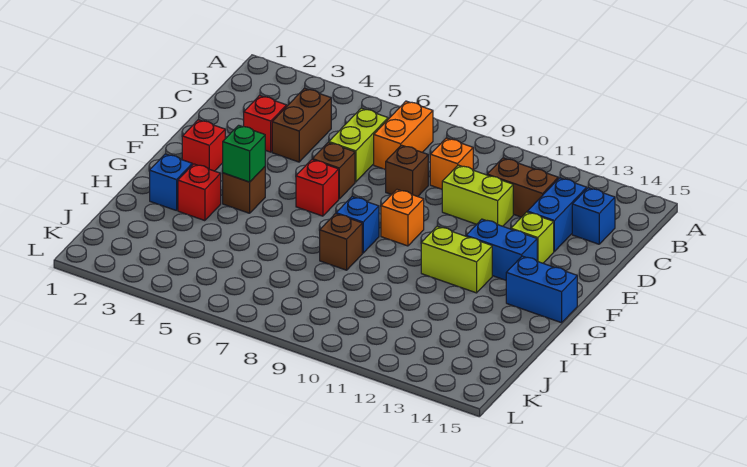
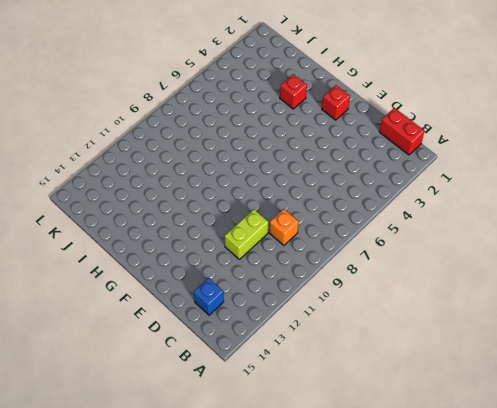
red brick B1:C1 level 1 -> none
none -> orange brick B7:C7 level 1
none -> brown brick C4:D4 level 1
none -> lime brick C6:D6 level 1

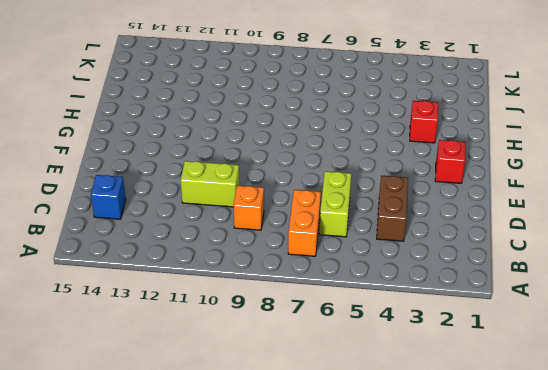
none -> brown brick C11:C12 level 1
none -> blue brick C13:D13 level 1
none -> red brick D3 level 1

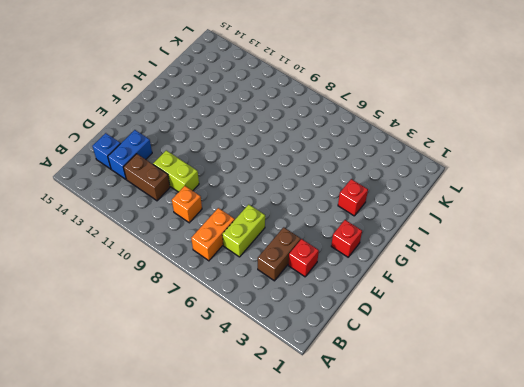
none -> brown brick D8 level 1
none -> brown brick E6 level 1
none -> lime brick E13 level 1

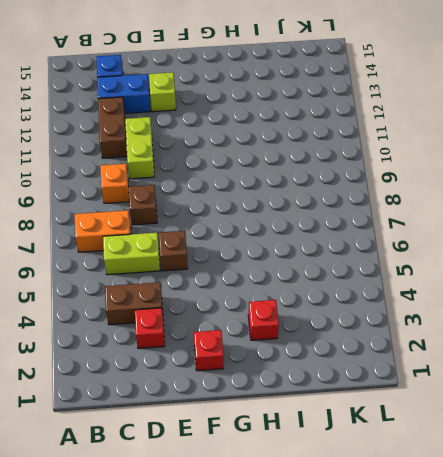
none -> red brick F6 level 1
none -> orange brick F9 level 1
none -> blue brick F12:F13 level 1

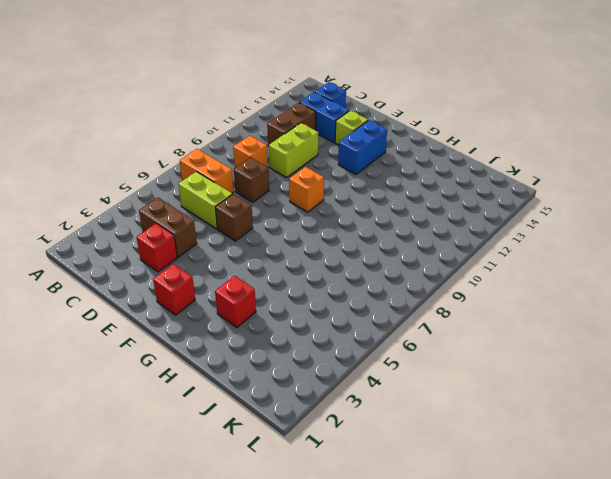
none -> red brick F6 level 1
none -> brown brick G4 level 1
none -> blue brick G8 level 1

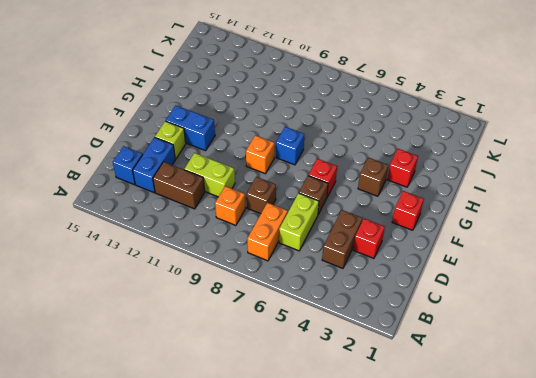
none -> lime brick G11:G12 level 1
none -> blue brick G14:G15 level 1
none -> blue brick H2 level 1

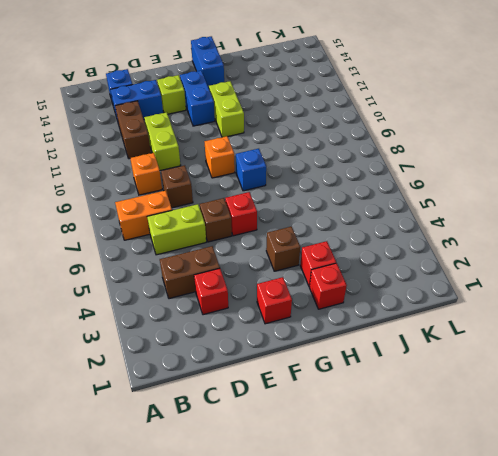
red brick H2 level 1 -> blue brick H2 level 1
none -> brown brick H8 level 1
none -> green brick G4 level 2

